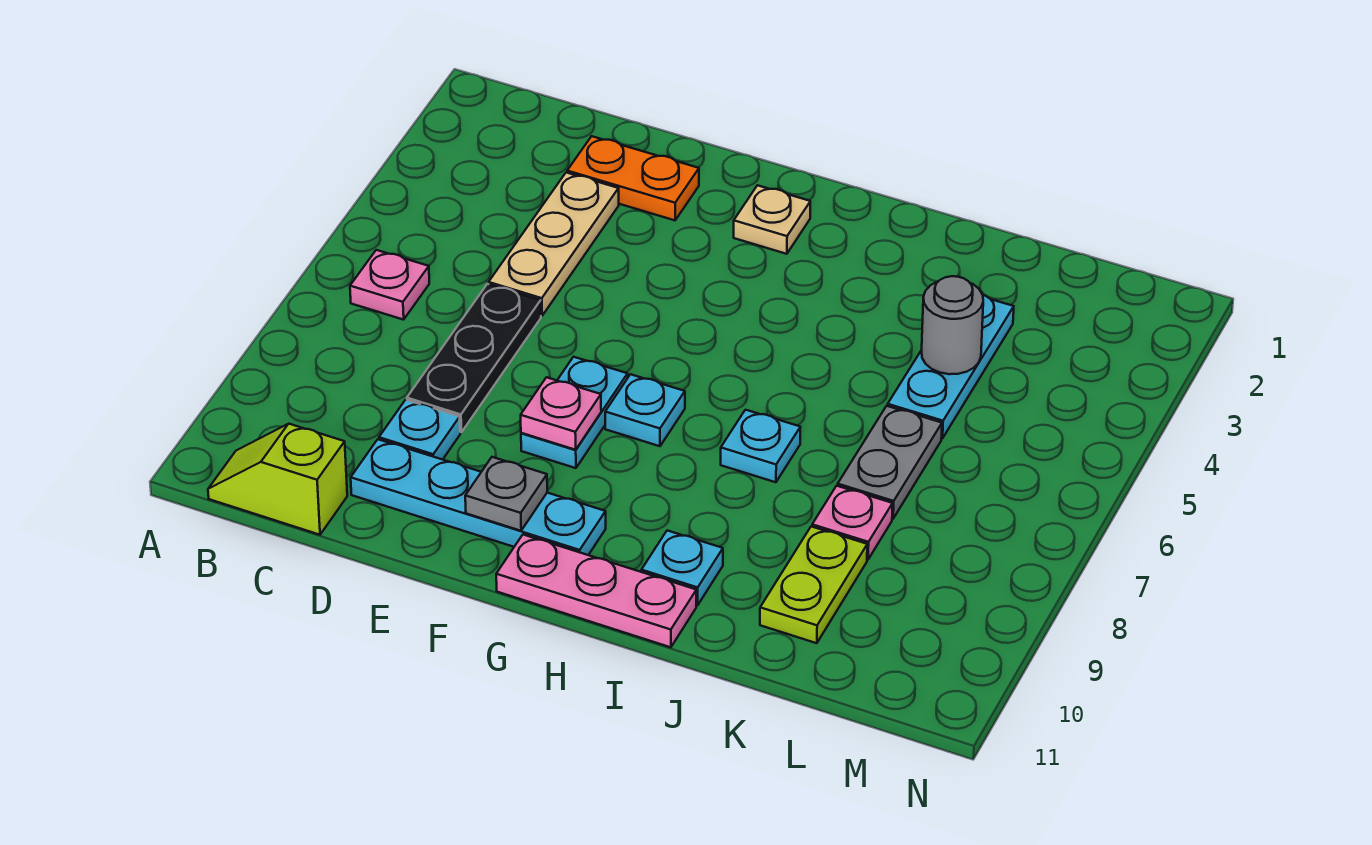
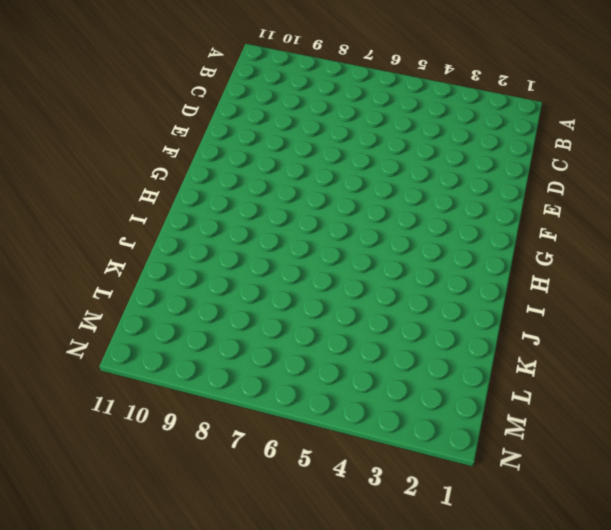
none -> pink plate B6 level 1
none -> lime slope B11:C11 level 1 top C
none -> orange plate D2:E2 level 1

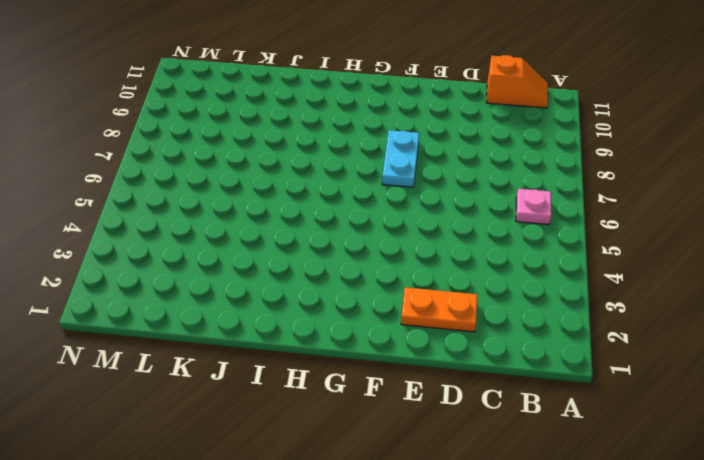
orange slope B11:C11 level 1 top C -> lime slope B11:C11 level 1 top C
none -> tan plate D3:D5 level 1
none -> black plate D6:D8 level 1
none -> cyan plate D9 level 1

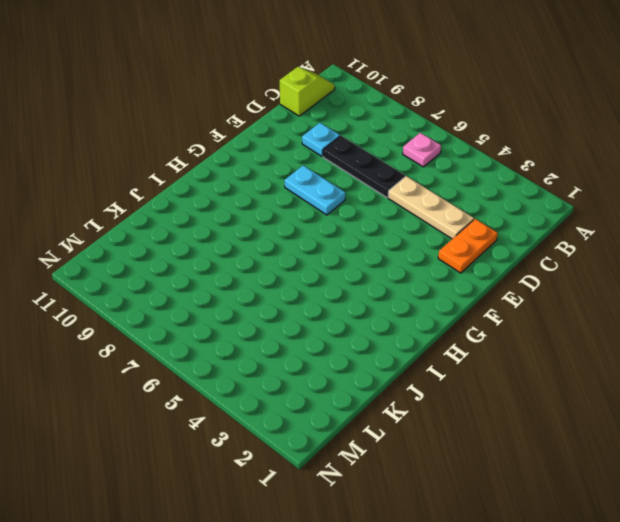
none -> cyan plate D10:G10 level 1
none -> tan plate G2 level 1
none -> cyan plate G7 level 1

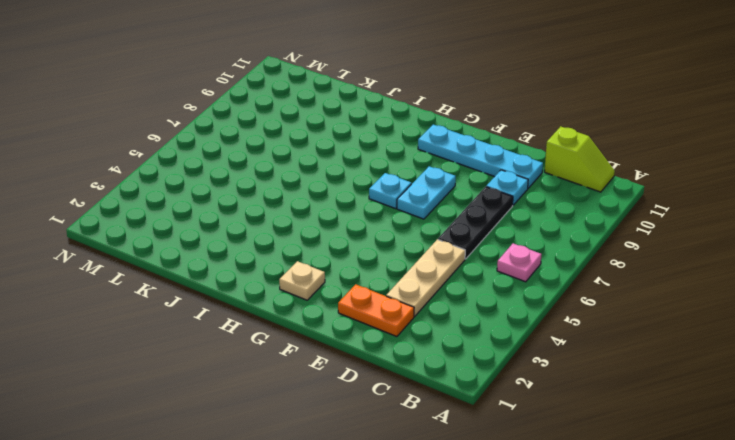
none -> pink plate G11:I11 level 1
none -> cyan plate I7 level 1
none -> cyan plate I10 level 1

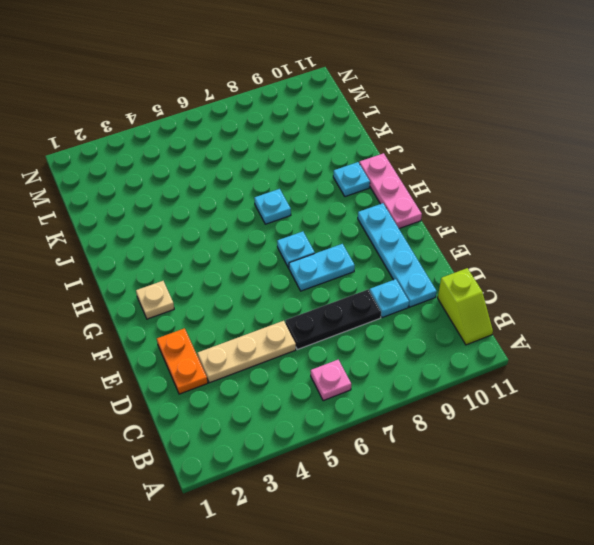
none -> cyan plate K3:K5 level 1
none -> grey plate K6:K7 level 1
none -> pink plate K8 level 1

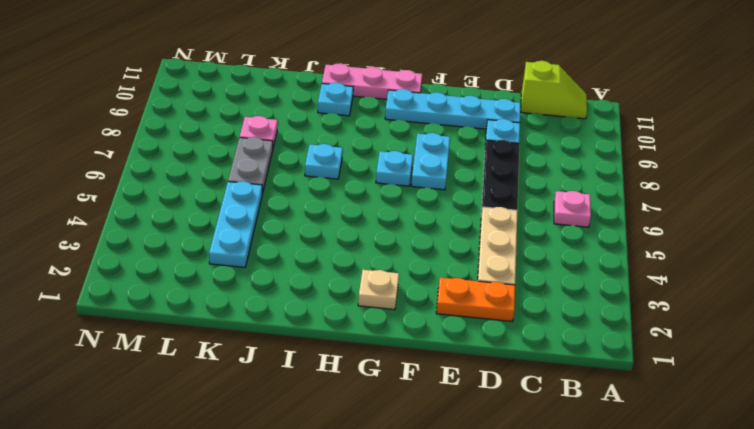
none -> lime plate K9:K10 level 1
none -> pink plate F8 level 2
none -> grey plate F10 level 2

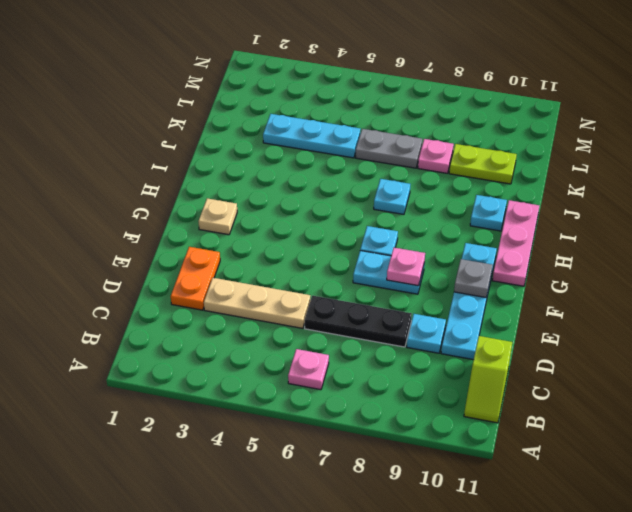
none -> grey round brick K4 level 2

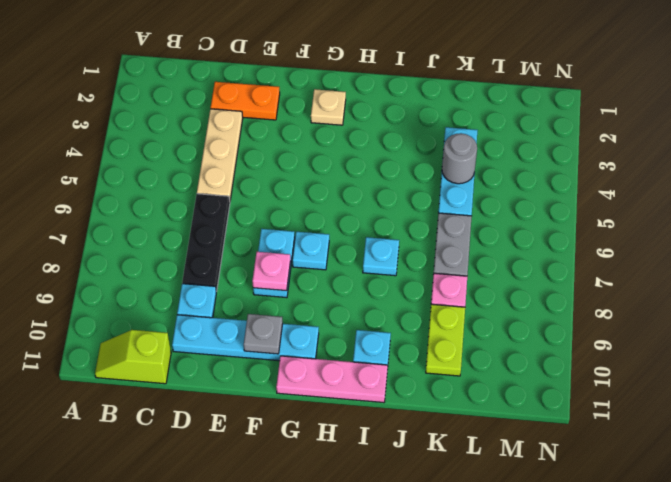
none -> pink plate B6 level 1

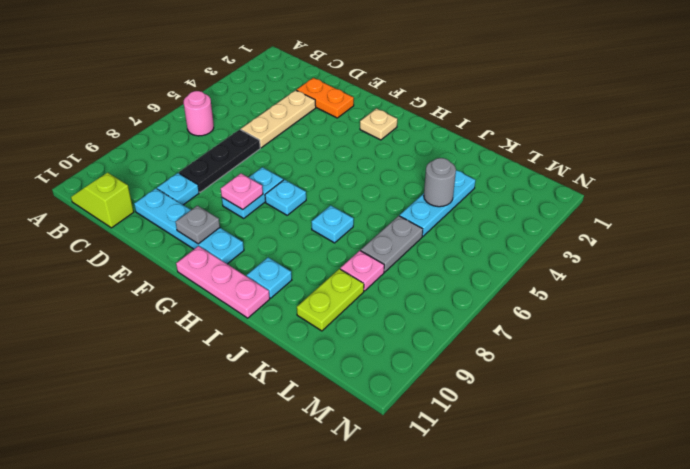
pink round brick B6 level 1 -> pink plate B6 level 1

